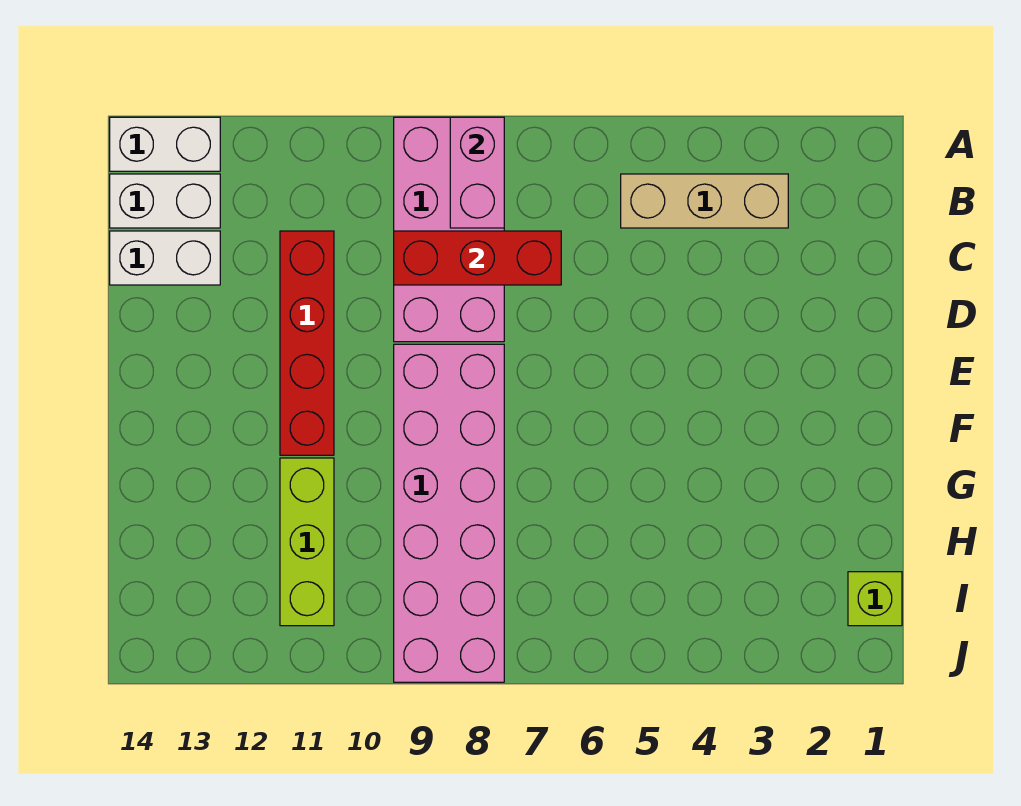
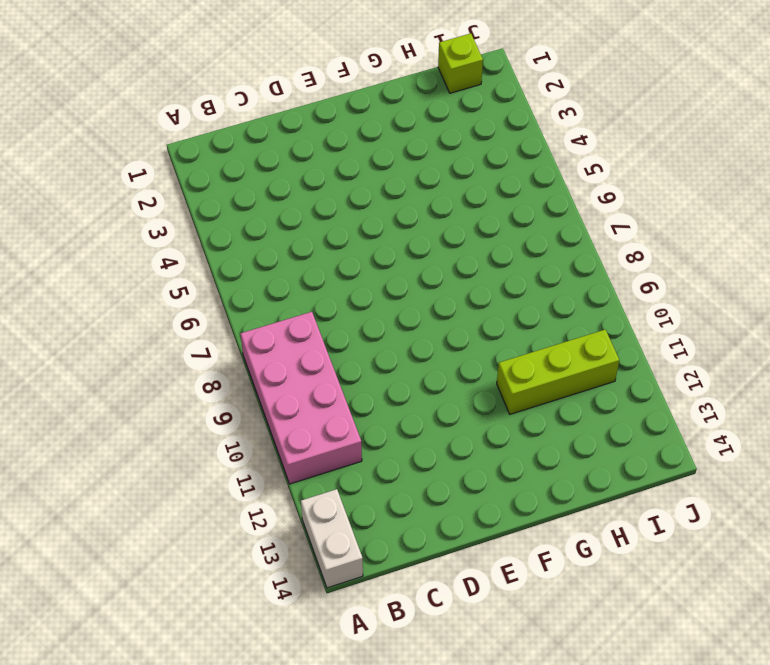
pink brick A8:B11 level 1 -> pink brick A8:D9 level 1
none -> tan brick B3:B5 level 1
none -> white brick B13:B14 level 1

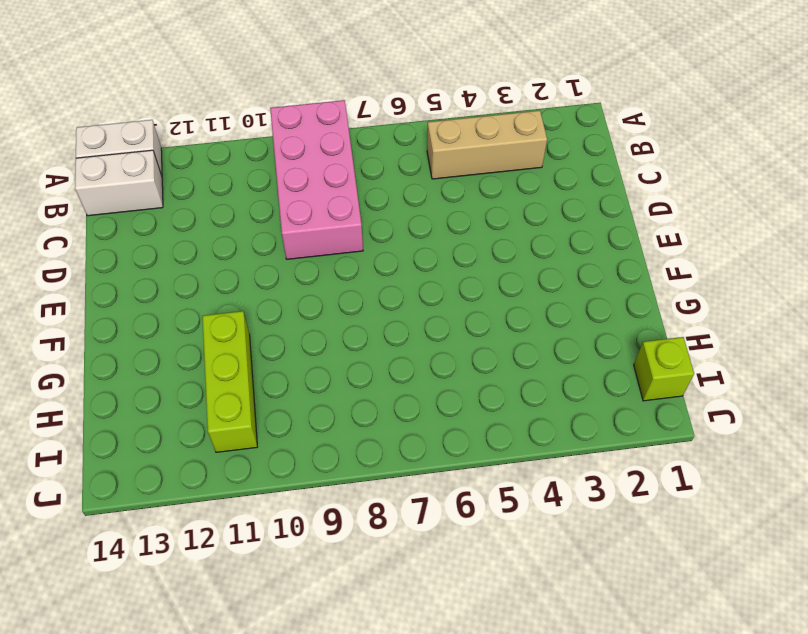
none -> red brick C11:F11 level 1
none -> white brick C13:C14 level 1

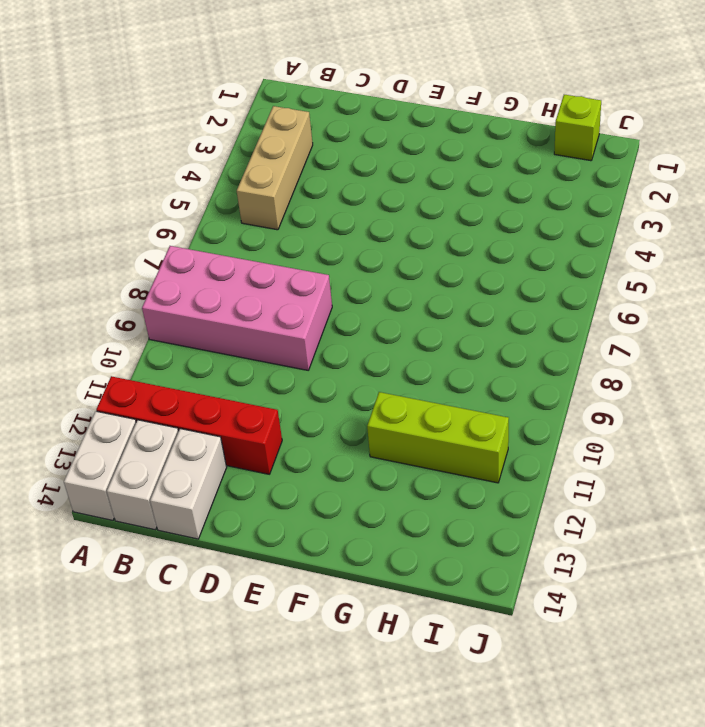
red brick A12:D12 level 1 -> red brick C11:F11 level 1
none -> pink brick E8:J9 level 1
none -> pink brick A8:B8 level 2

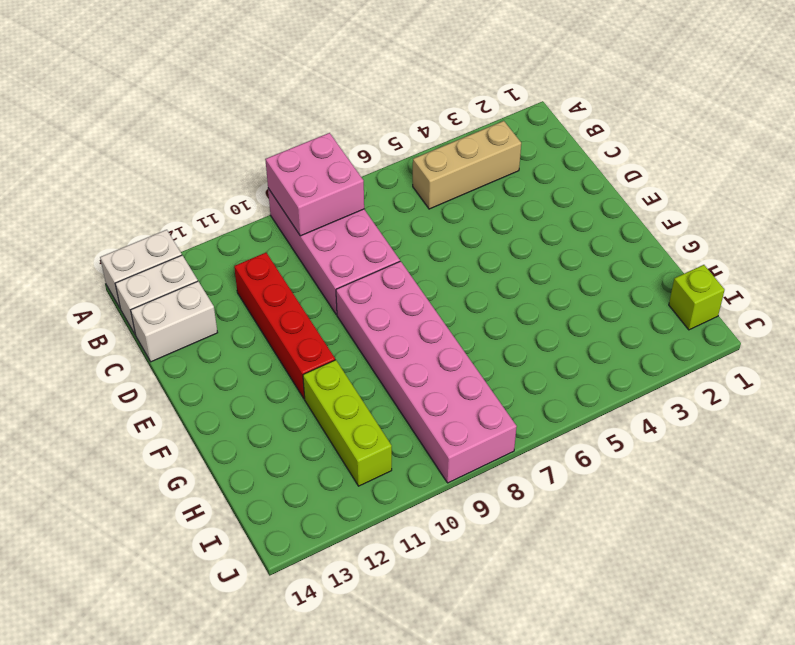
pink brick A8:B9 level 2 -> pink brick A8:B8 level 2
none -> red brick C7:C9 level 2

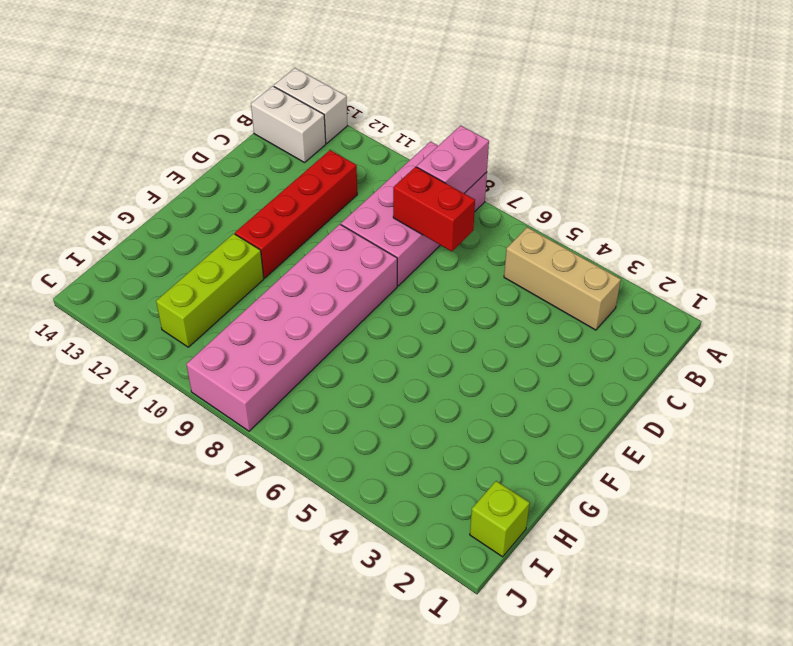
red brick C7:C8 level 2 -> red brick C7:C9 level 2
none -> white brick C13:C14 level 1

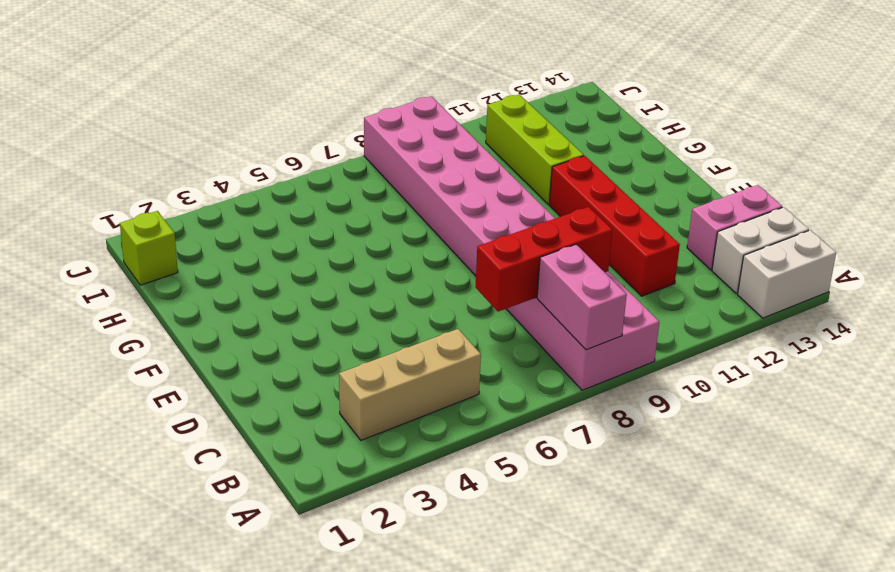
pink brick C13:C14 level 1 -> white brick C13:C14 level 1

